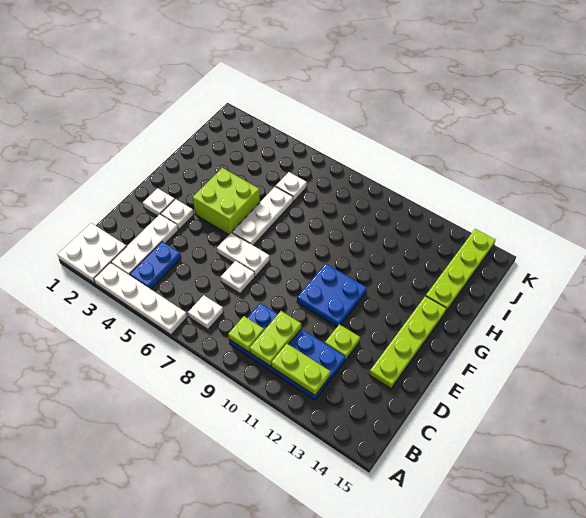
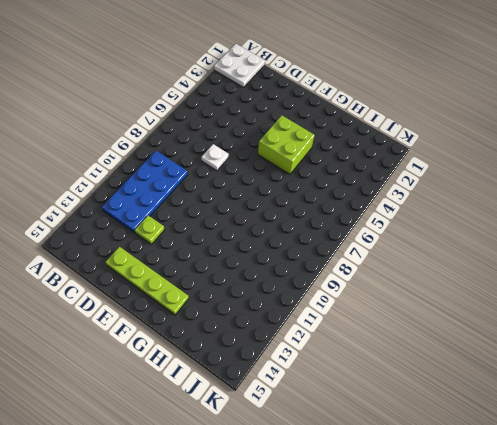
none -> white plate A3:A6 level 1
none -> white plate B3:D3 level 1
none -> blue plate B4:C4 level 1

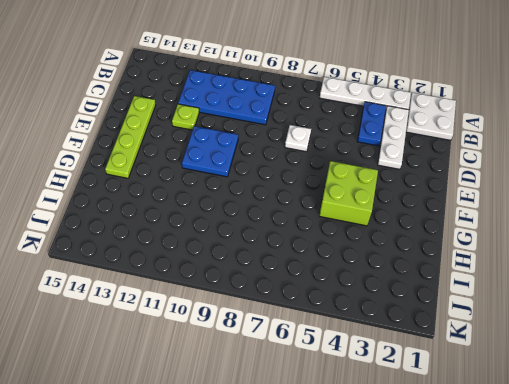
none -> white plate B7 level 1
none -> white plate E2 level 1
none -> white plate E3 level 1

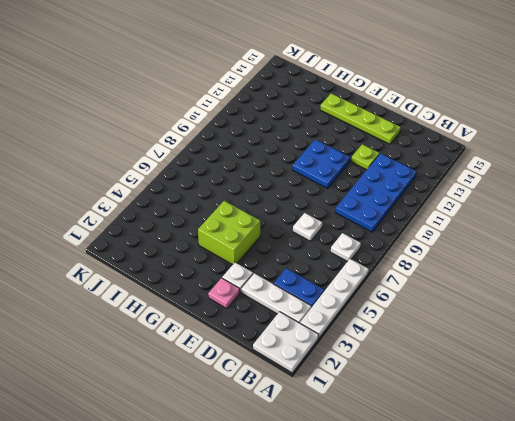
pink plate E2 level 1 -> white plate E2 level 1
none -> white plate E6:E7 level 1
none -> white plate F6:H6 level 1
none -> lime plate H14:K14 level 1

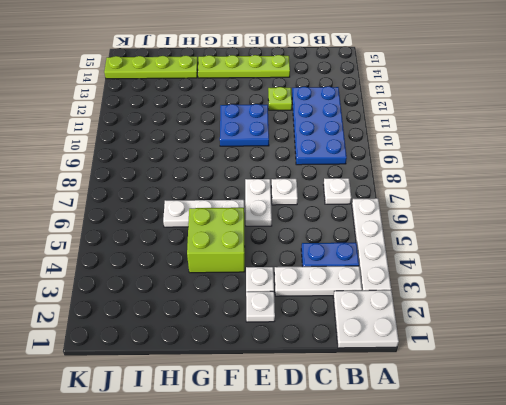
none -> white plate I6 level 1
none -> lime plate B9 level 2
none -> lime plate B10:C10 level 2

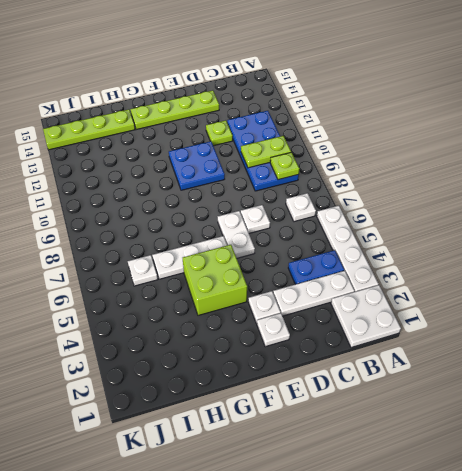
none -> lime plate B11:B12 level 2

